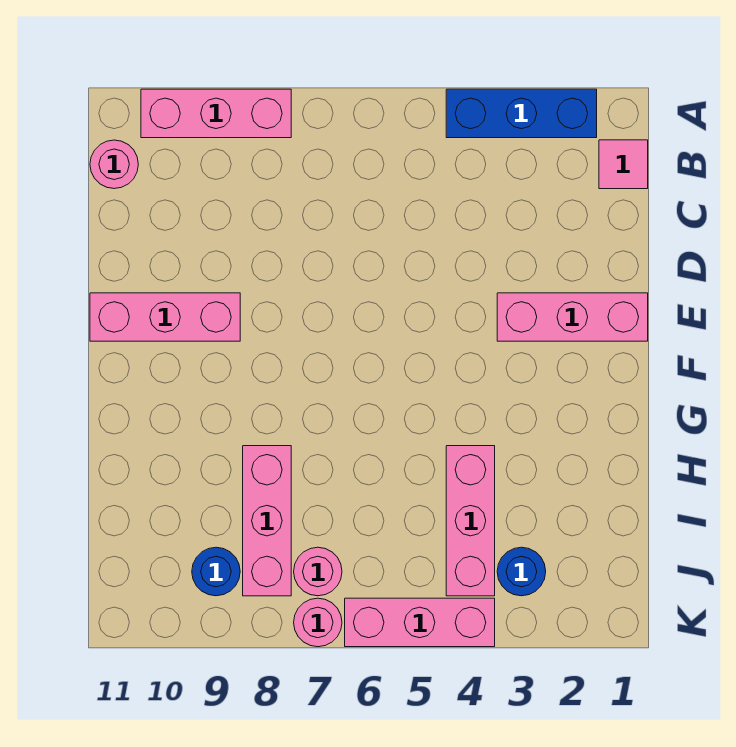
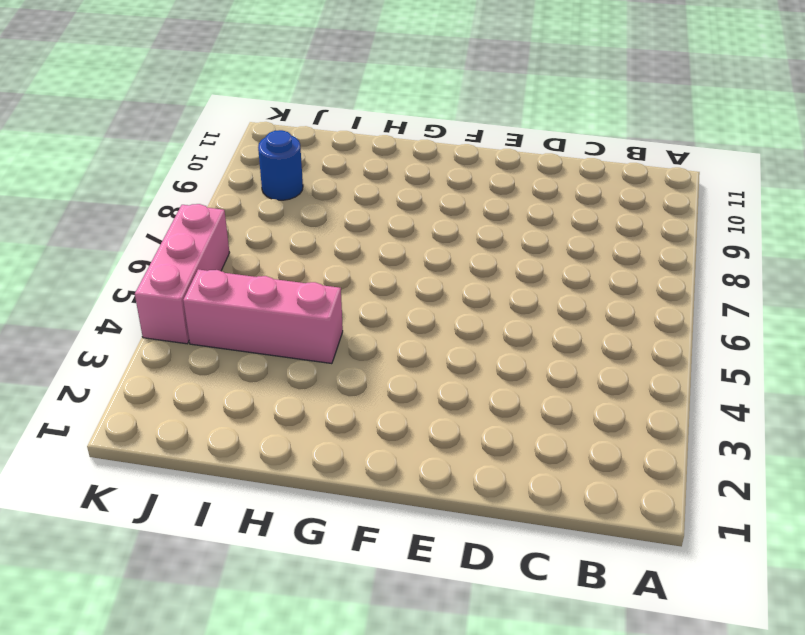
none -> blue brick A2:A4 level 1
none -> pink brick A8:A10 level 1
none -> pink tile B1 level 1

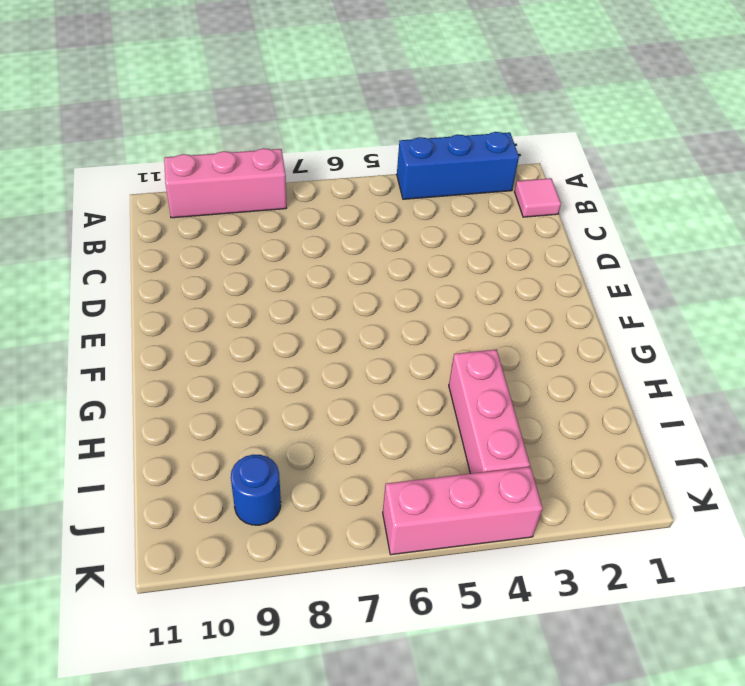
none -> pink round brick B11 level 1
none -> pink brick E1:E3 level 1
none -> pink brick E9:E11 level 1

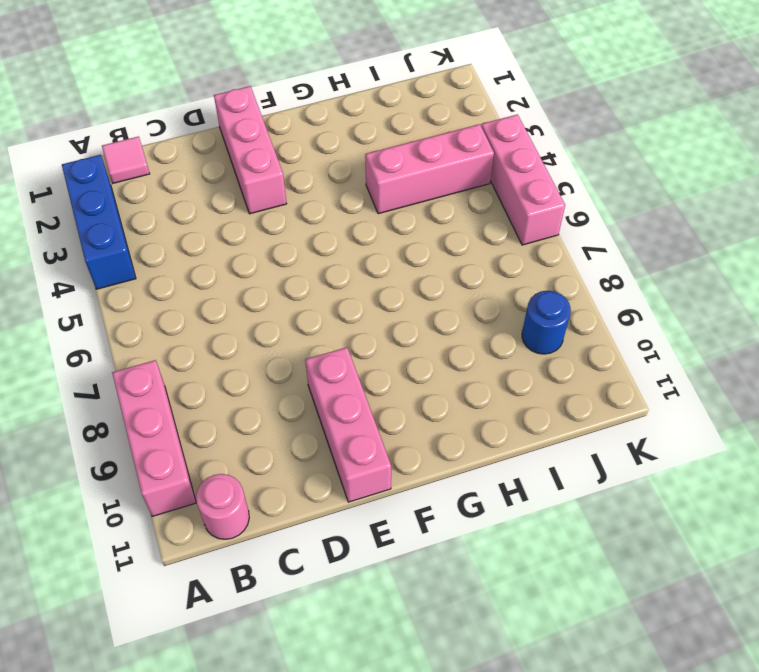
none -> pink brick H8:J8 level 1
none -> blue round brick J3 level 1
none -> pink round brick J7 level 1

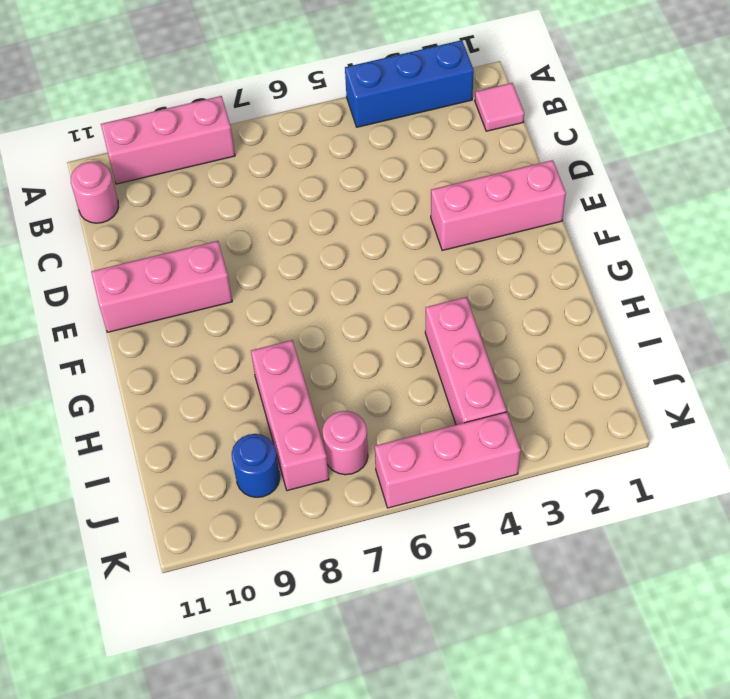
none -> blue round brick J3 level 1
none -> pink round brick K7 level 1

